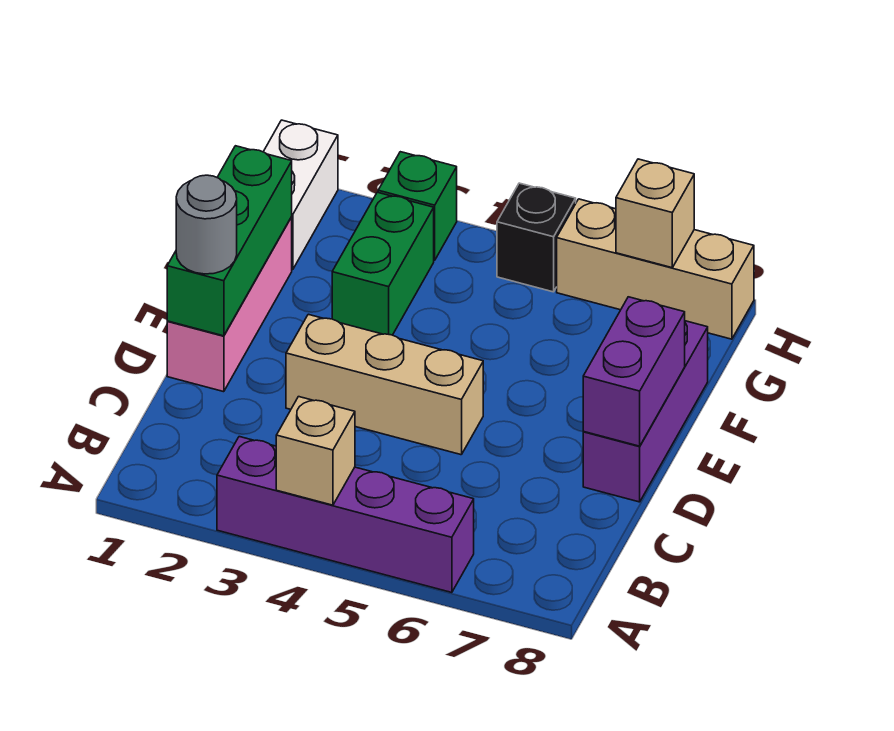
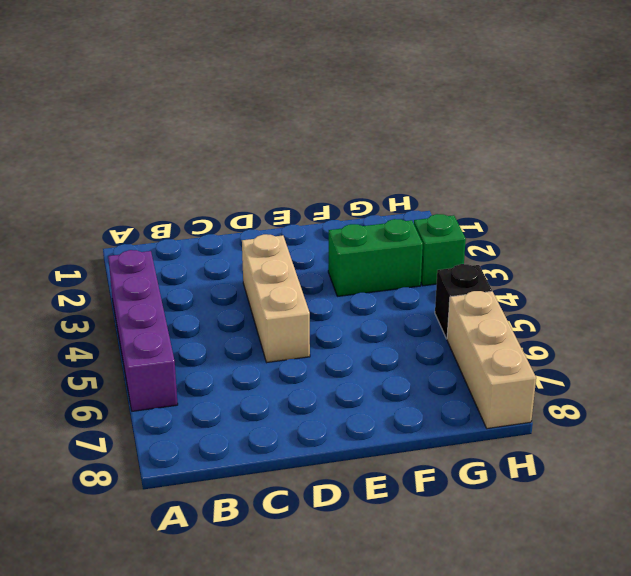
none -> pink brick D1:F1 level 1
none -> purple brick D8:F8 level 1
none -> white brick G1:H1 level 1

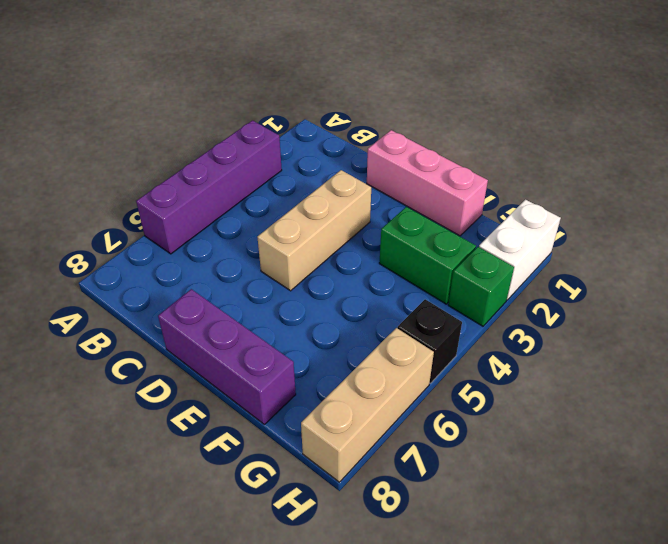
white brick H1:H2 level 1 -> white brick G1:H1 level 1
none -> tan brick A4 level 2
none -> green brick D1:F1 level 2
none -> purple brick D8:E8 level 2

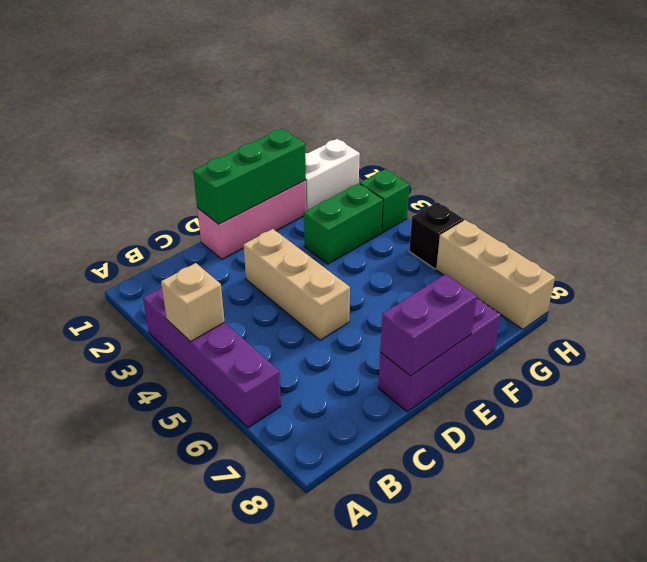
none -> tan brick H7 level 2
none -> grey round brick D1 level 3

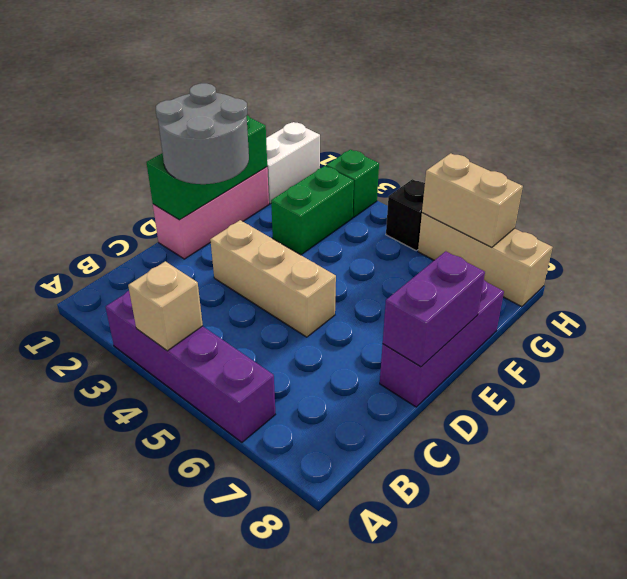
grey round brick D1:E2 level 3 -> grey round brick D1 level 3
tan brick H6:H7 level 2 -> tan brick H7 level 2

